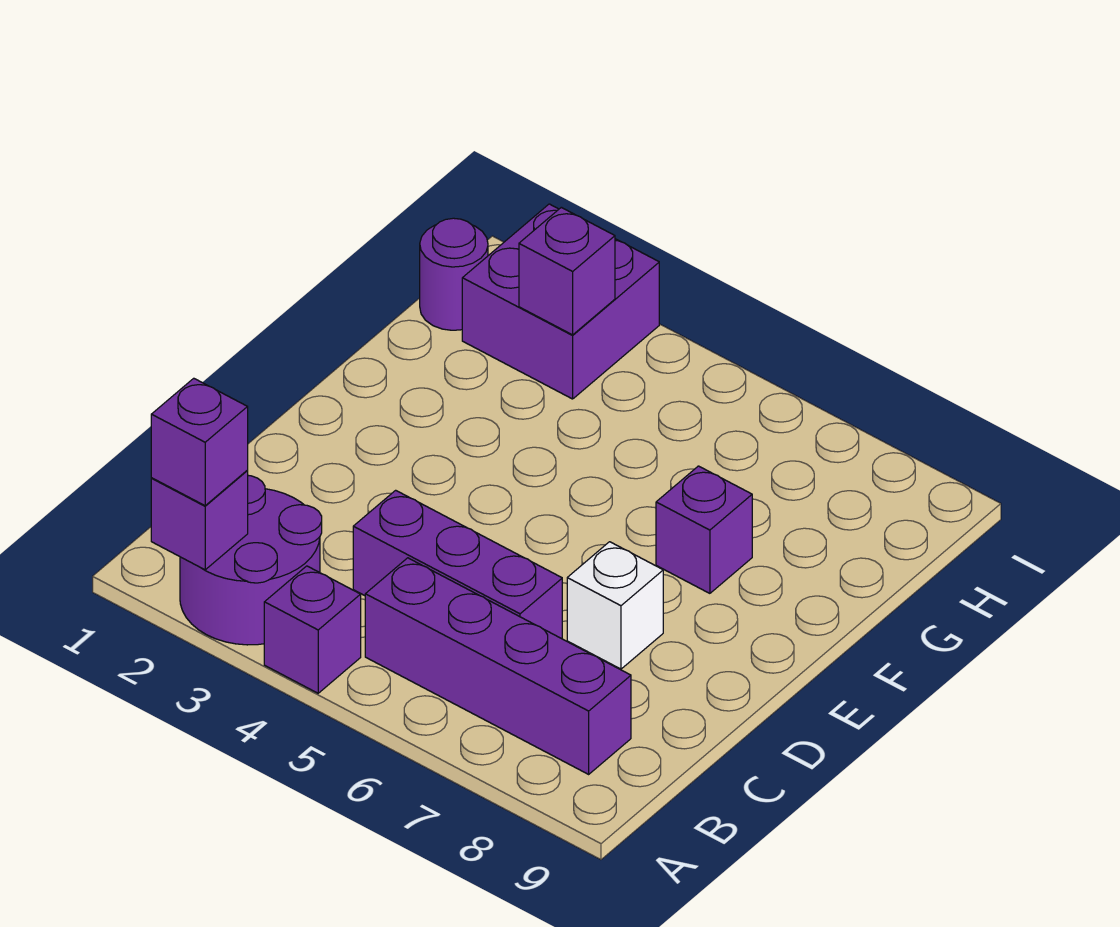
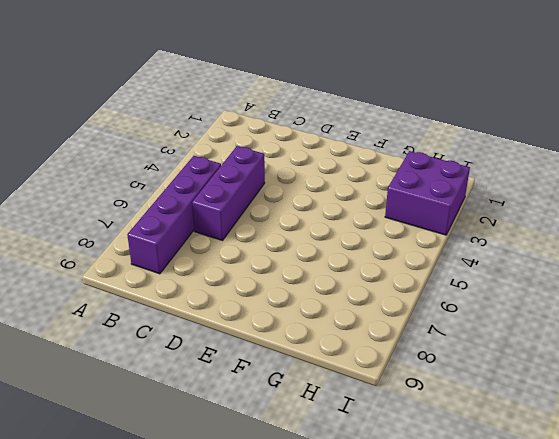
none -> purple round brick A2:B3 level 1
none -> purple brick A4 level 1

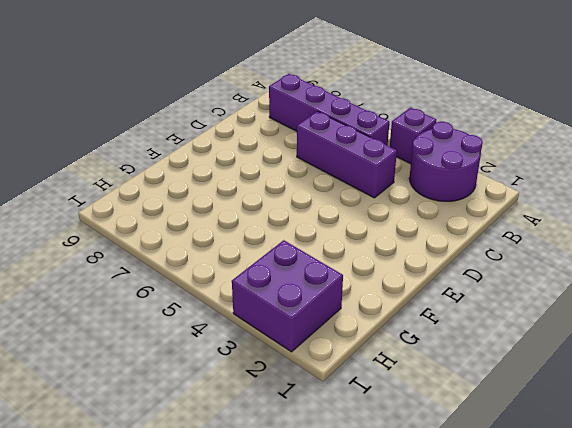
none -> white brick D7 level 1
none -> purple brick F7 level 1

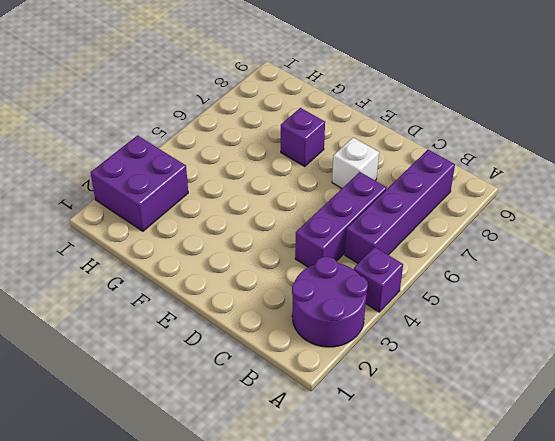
none -> purple round brick H1 level 1
none -> purple brick A2 level 2

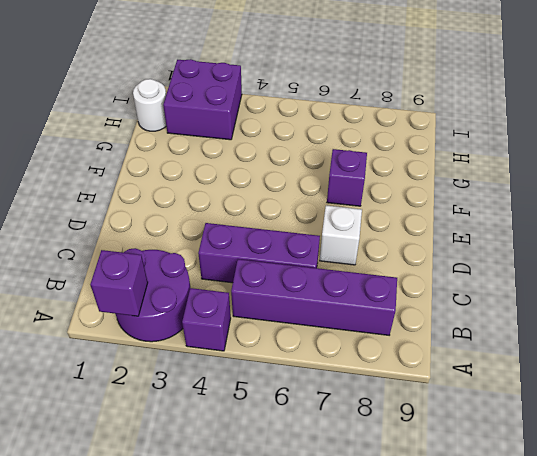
white round brick H1 level 1 -> purple round brick H1 level 1
none -> purple brick H3 level 2
none -> purple brick A2 level 3

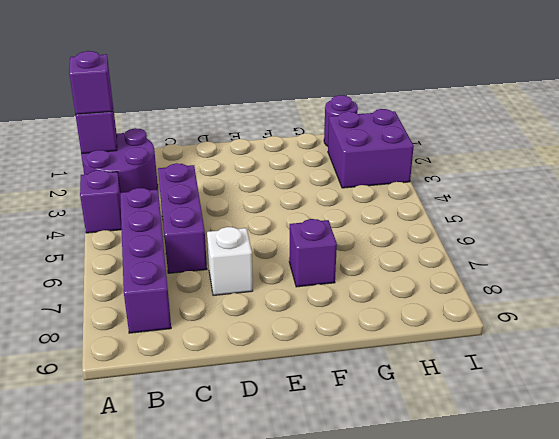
none -> purple brick H3 level 2

